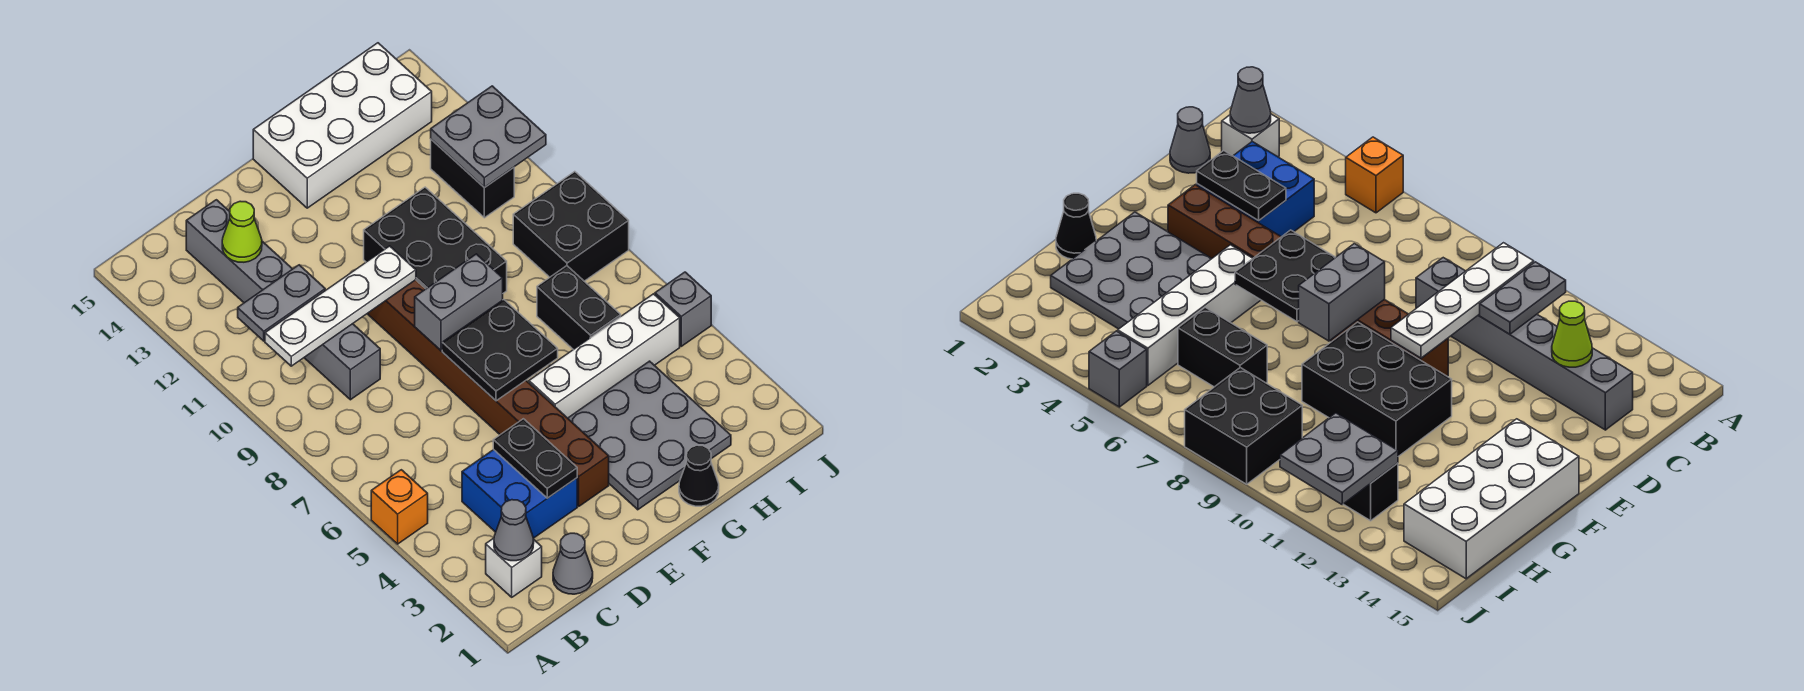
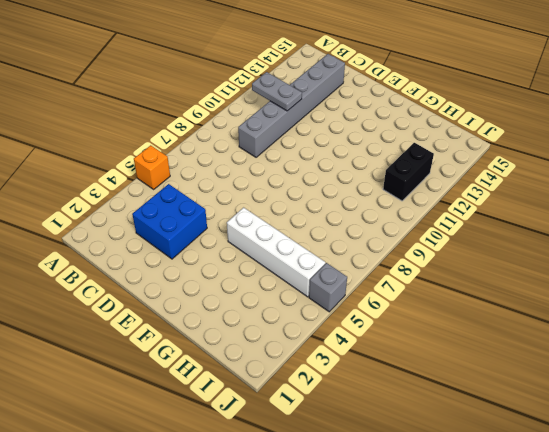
none -> white brick B2 level 1
none -> grey cone C1 level 1
none -> brown brick E3:E10 level 1

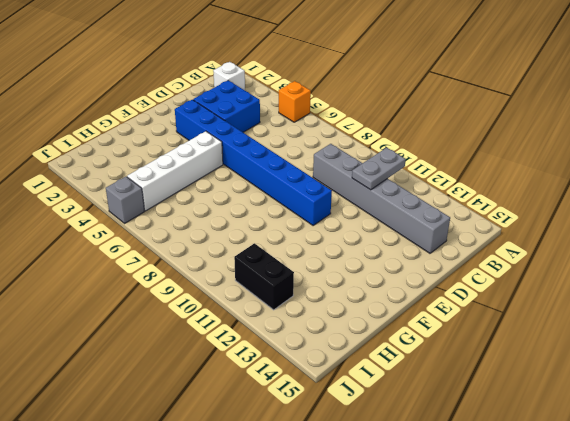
blue brick E3:E10 level 1 -> brown brick E3:E10 level 1
none -> grey cone C1 level 1
none -> grey plate F2:H4 level 1
none -> black brick F9:G11 level 1

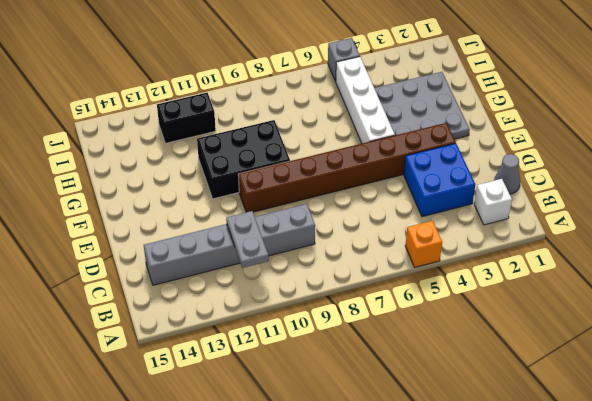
none -> white brick F14:I15 level 1
none -> black cone G1 level 1
none -> black brick H6:H7 level 1

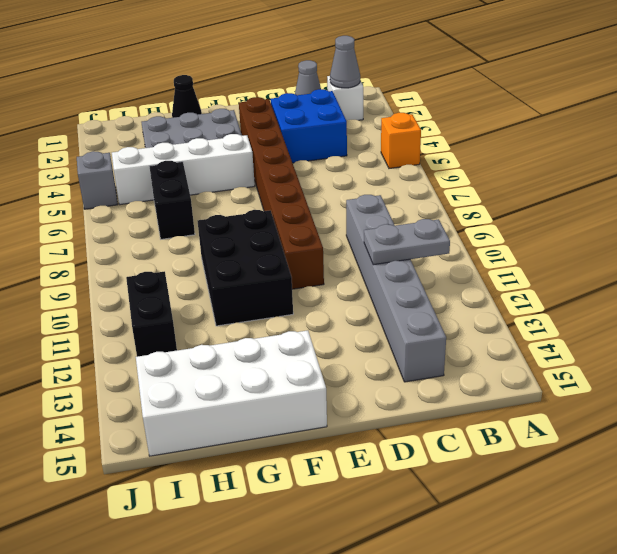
none -> black brick I8:J9 level 1
none -> white plate B10:E10 level 2
none -> lime cone C13 level 2

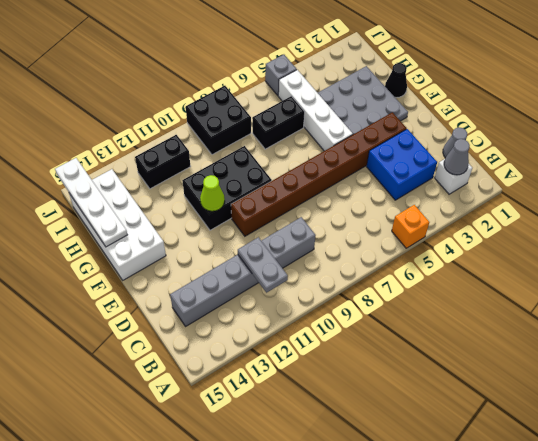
lime cone F11 level 2 -> lime cone C13 level 2
white plate G15:J15 level 2 -> white plate B10:E10 level 2
none -> black plate D3:D4 level 2
none -> black plate E6:F7 level 2
none -> grey brick E8:F8 level 2

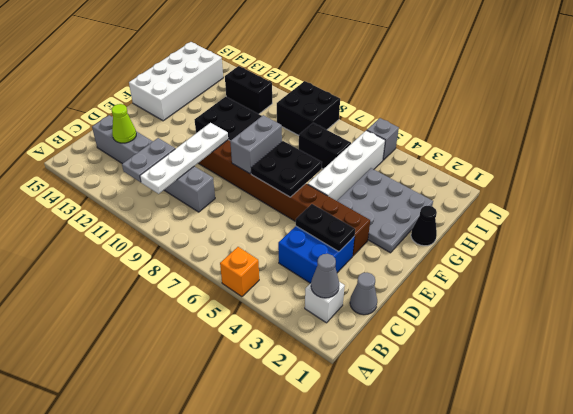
none -> grey plate I11:J12 level 2

